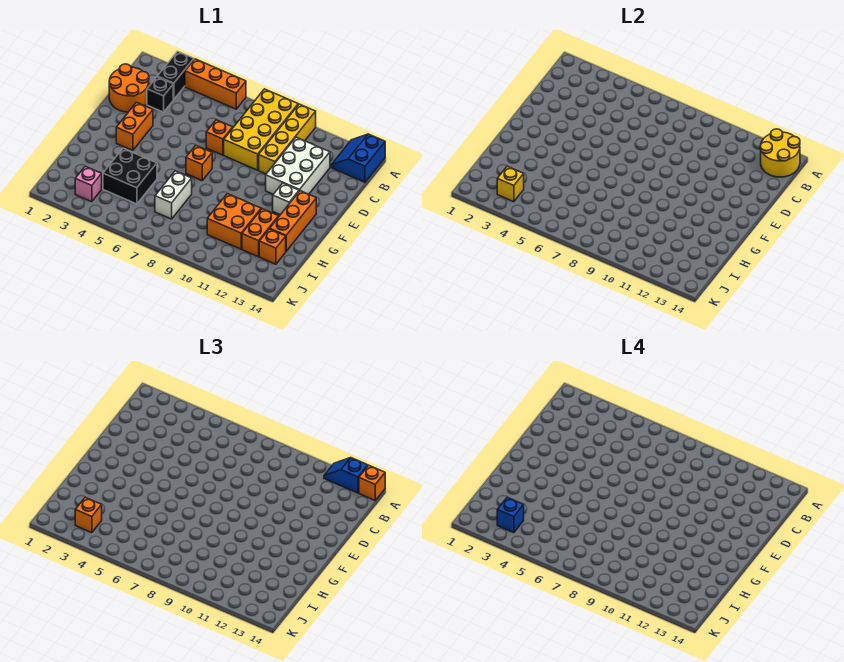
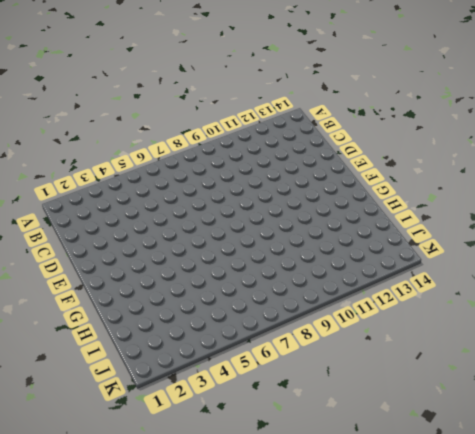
none -> black brick A3:B3 level 1
none -> orange brick A4:A6 level 1
none -> yellow brick A8:D9 level 1

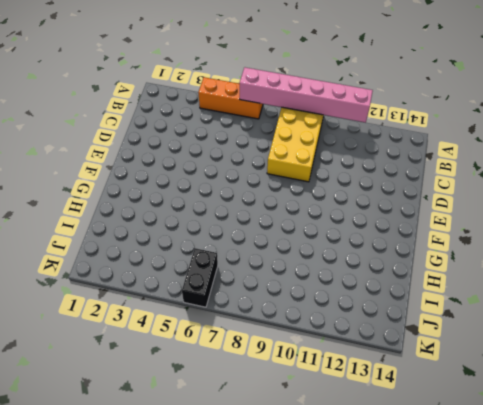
pink brick A6:A11 level 2 -> none
black brick J6:K6 level 1 -> black brick A3:B3 level 1
none -> yellow brick A10:D10 level 1
none -> blue slope A13:B14 level 1 top 14
none -> orange round brick C1:D2 level 1

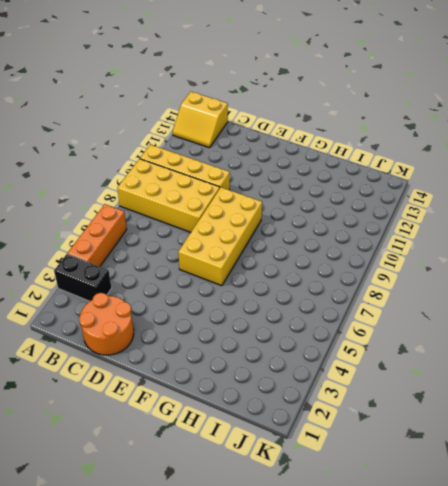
yellow slope A13:B14 level 1 top 14 -> blue slope A13:B14 level 1 top 14
yellow brick E6:F9 level 1 -> orange brick F7 level 1
none -> black brick C3 level 1
none -> white brick C11:E12 level 1
none -> orange brick D7 level 1

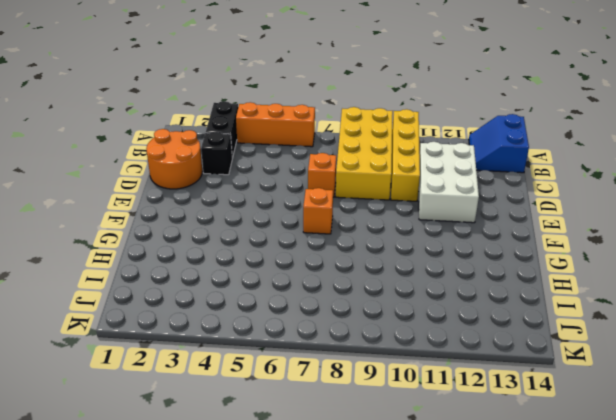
none -> orange brick E3:F3 level 1
none -> white brick F12 level 1
none -> orange brick F13:H13 level 1

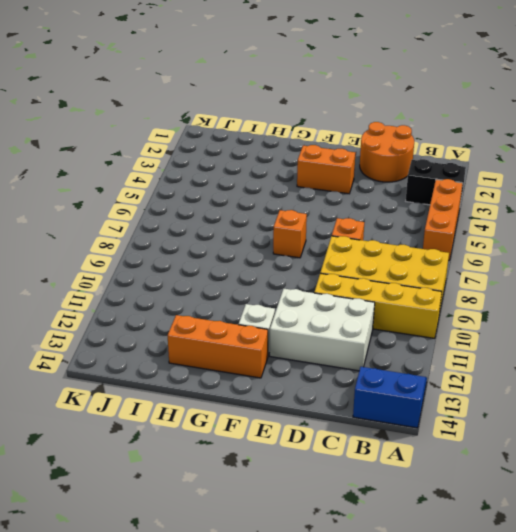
none -> black brick C3 level 1
none -> black brick H4:I5 level 1
none -> white brick H7:I7 level 1

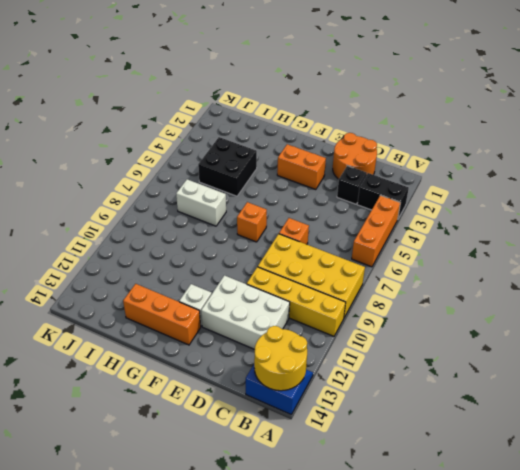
none -> orange brick H10:I11 level 1
none -> orange brick H12:I12 level 1
none -> orange brick I13 level 1

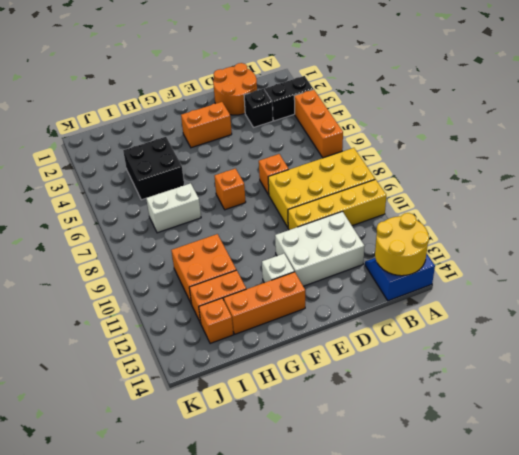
none -> pink brick J3 level 1
none -> yellow brick J3 level 2
none -> blue slope A12:A13 level 3 top 13

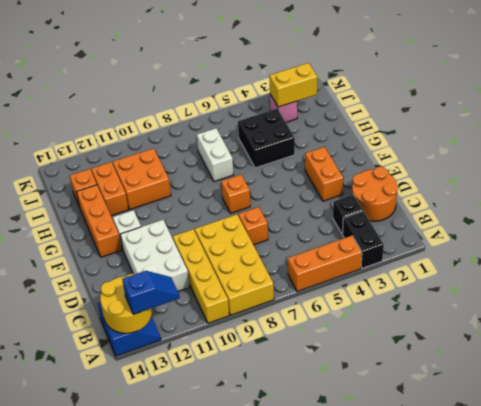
yellow brick J2:J3 level 2 -> yellow brick J3 level 2
none -> orange brick A14 level 3
none -> orange brick J3 level 3
none -> blue brick J3 level 4

